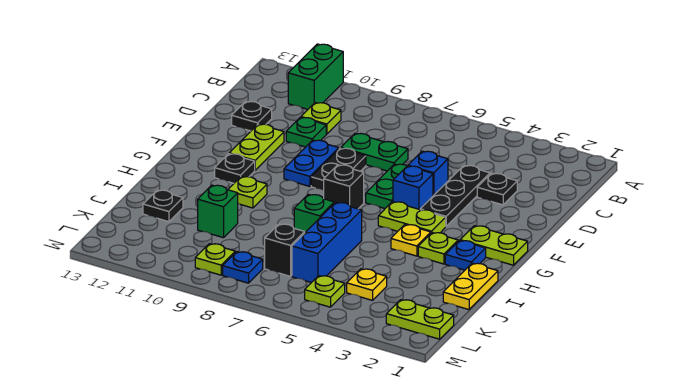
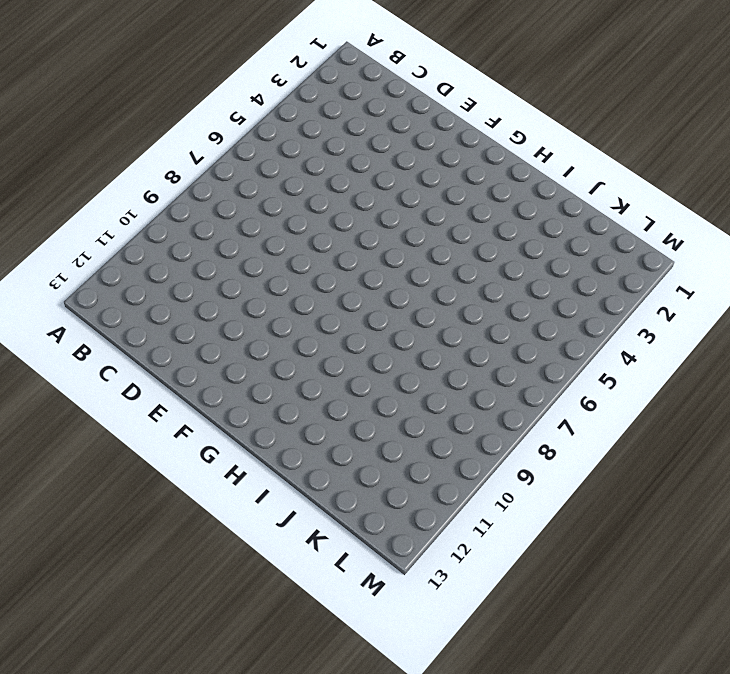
none -> green brick A11:B11 level 1
none -> lime plate C10 level 1
none -> black plate D3 level 1
none -> black plate D4:F4 level 1

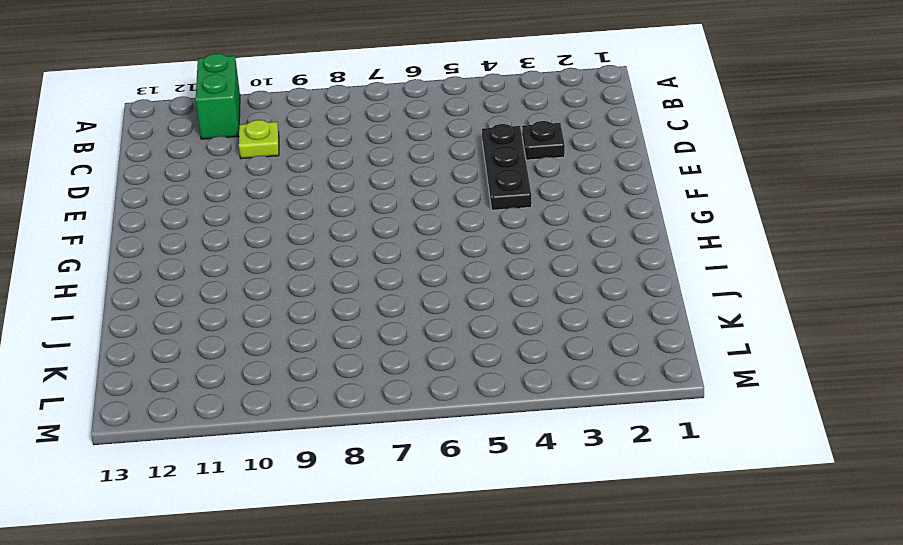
none -> green plate D7:D8 level 1
none -> green plate D10 level 1
none -> black plate D12 level 1
none -> blue brick E5 level 1

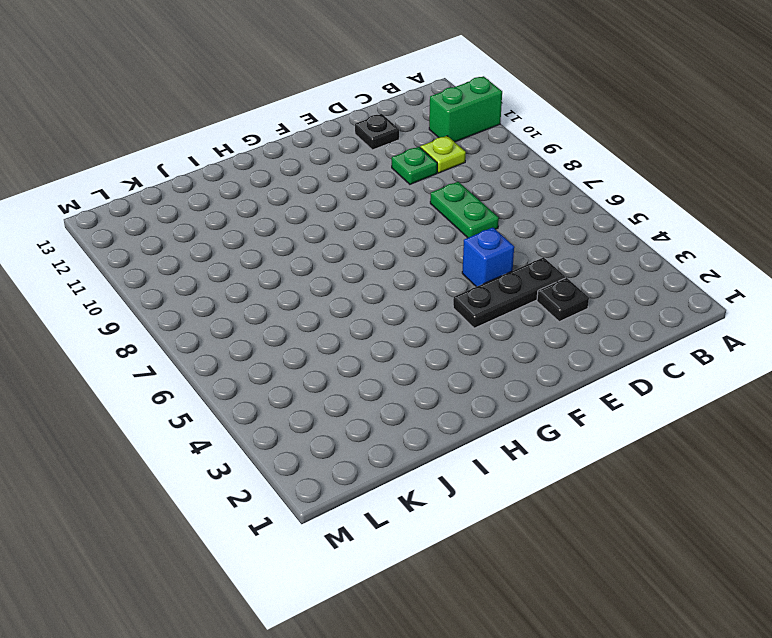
none -> green plate E6:F6 level 1
none -> black plate E8:F8 level 1
none -> blue plate E9:F9 level 1
none -> lime plate E11:F11 level 1

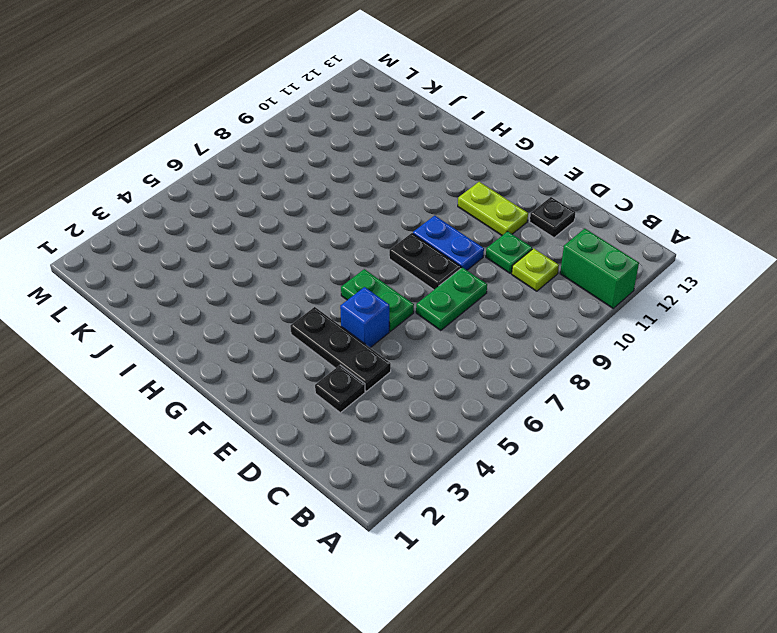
none -> blue brick F5 level 1
none -> lime plate G1:G2 level 1
none -> lime plate G4:G5 level 1
none -> black brick G7 level 1

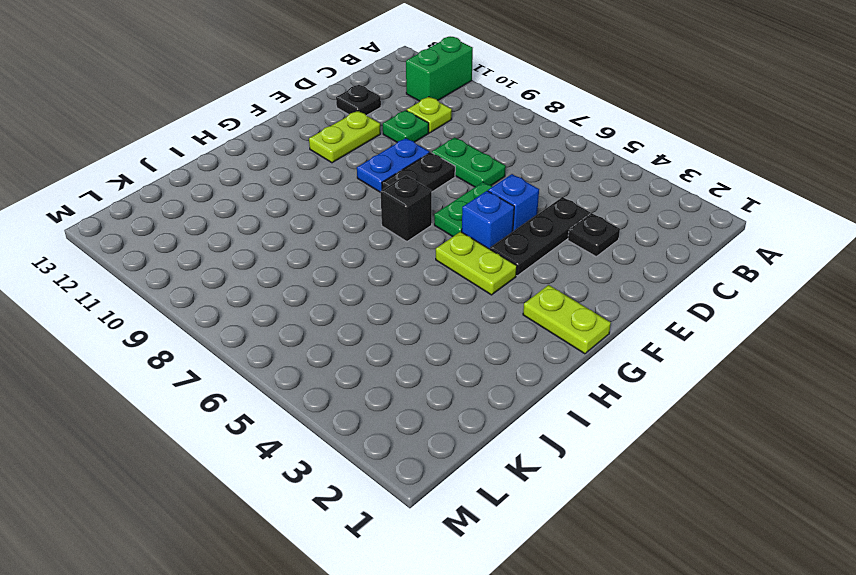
none -> black plate G11 level 1
none -> blue plate H2 level 1
none -> lime plate H3 level 1
none -> yellow plate H4 level 1

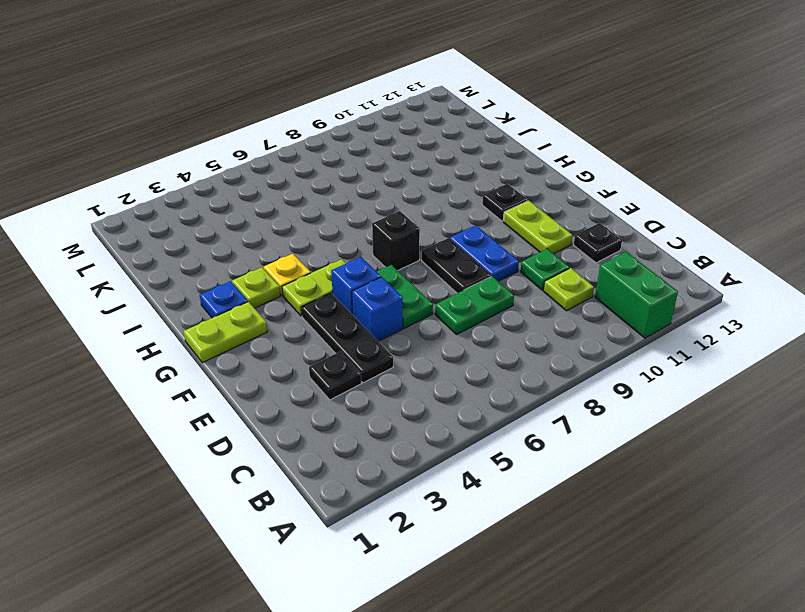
none -> lime plate H10 level 1
none -> yellow plate I1:J1 level 1
none -> blue brick I6:K6 level 1
none -> green brick I7 level 1

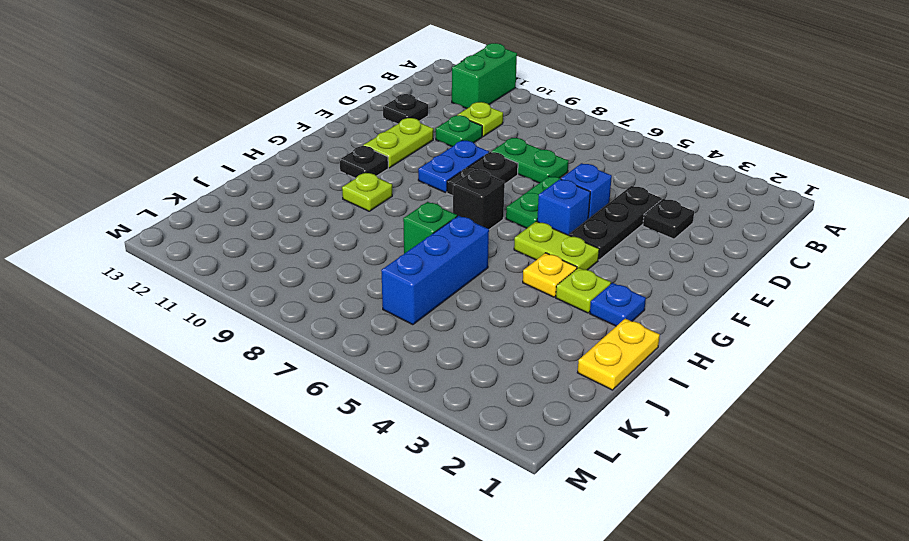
none -> lime plate G1:G2 level 1
none -> green brick J10 level 1
none -> black plate J12 level 1
none -> yellow plate K4 level 1

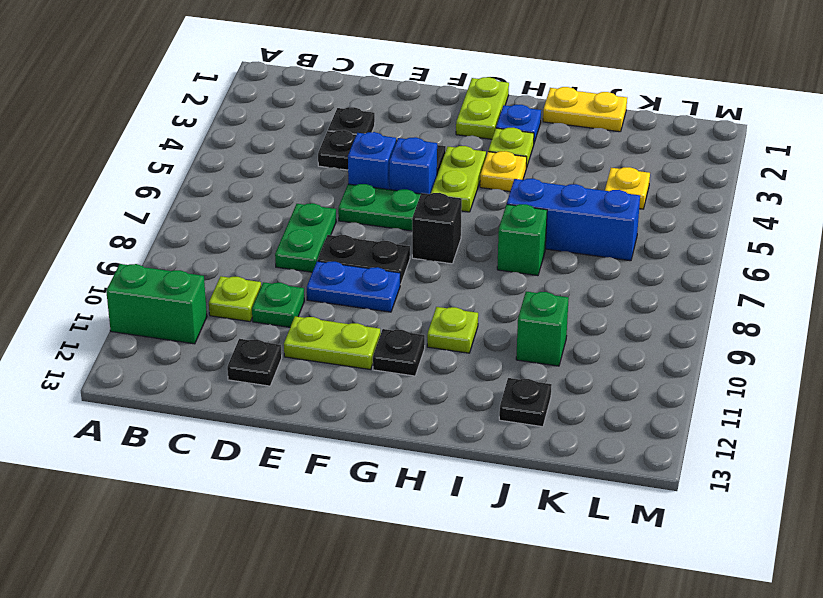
none -> black brick K7 level 1
none -> lime plate L1:L2 level 1
none -> lime plate L5 level 1
none -> blue plate L8 level 1

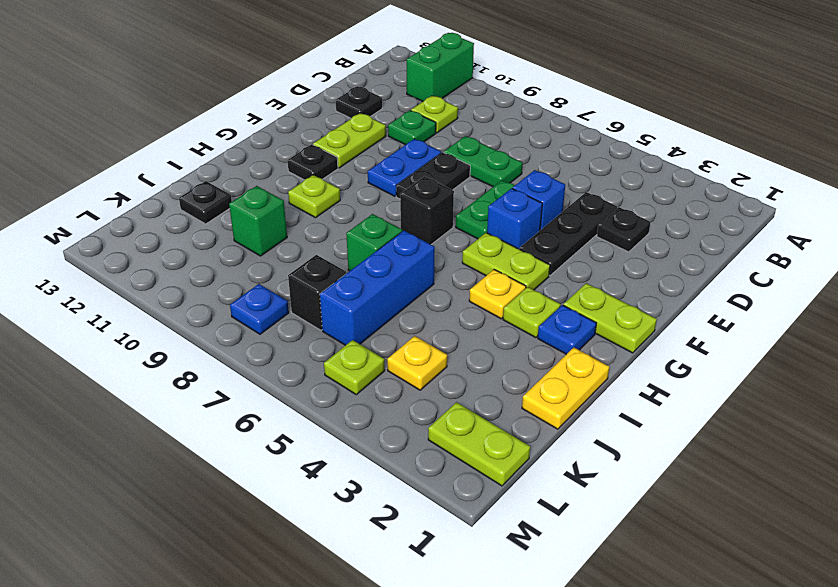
none -> lime plate L9 level 1

